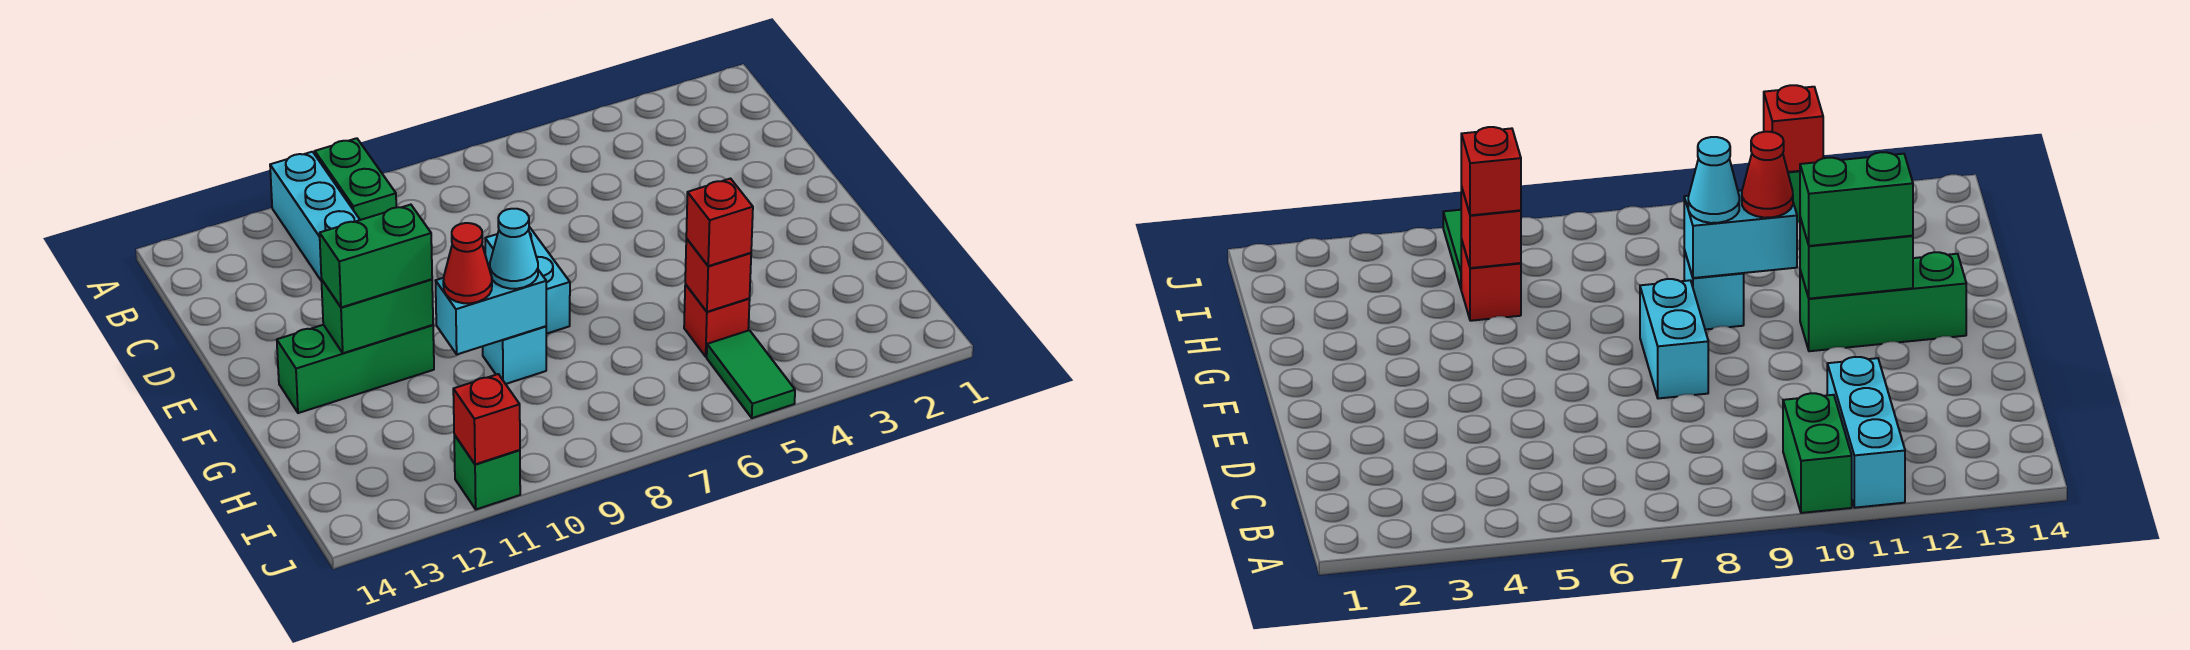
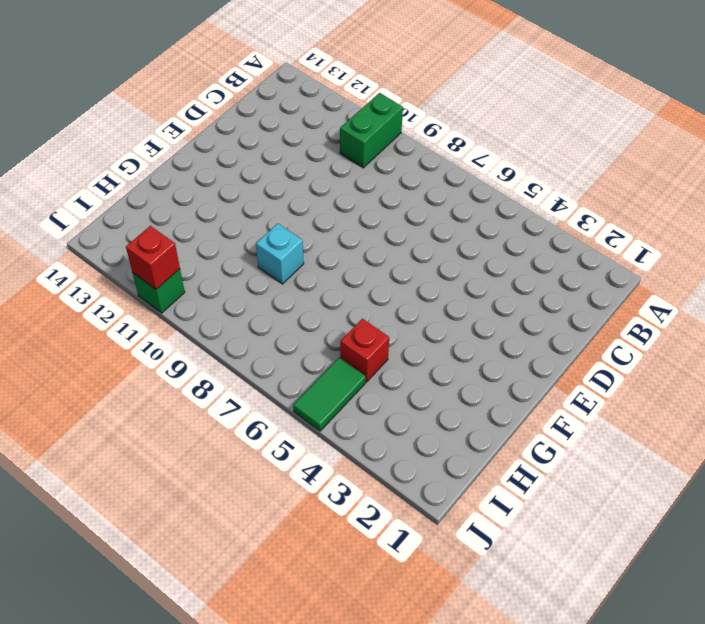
none -> cyan brick A11:C11 level 1
none -> cyan brick E8:F8 level 1
none -> green brick F11:F13 level 1

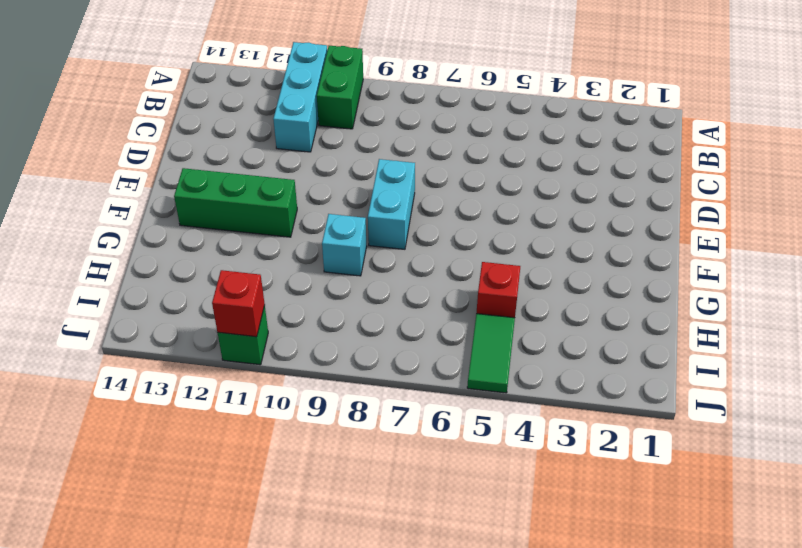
none -> green brick F11:F12 level 2
none -> cyan brick G9:G10 level 2
none -> red brick H5 level 2

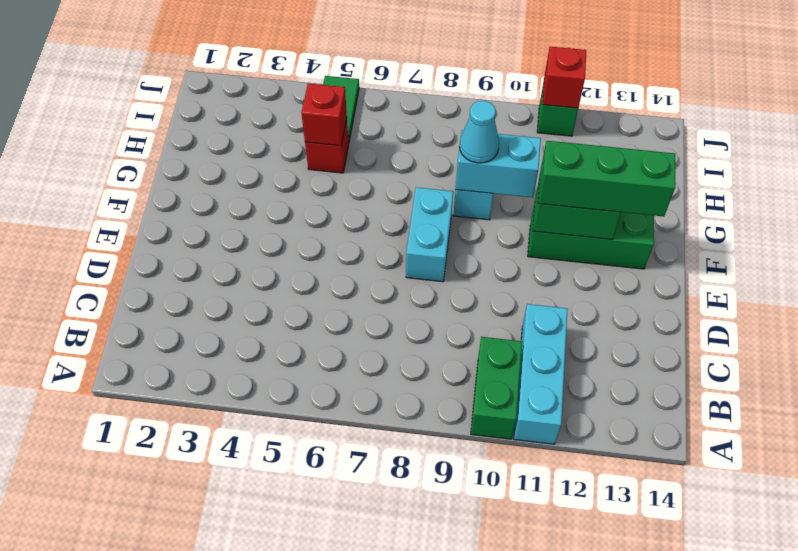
green brick F11:F13 level 3 -> green brick F11:F12 level 3
none -> red cone G10 level 3
none -> red brick H5 level 3

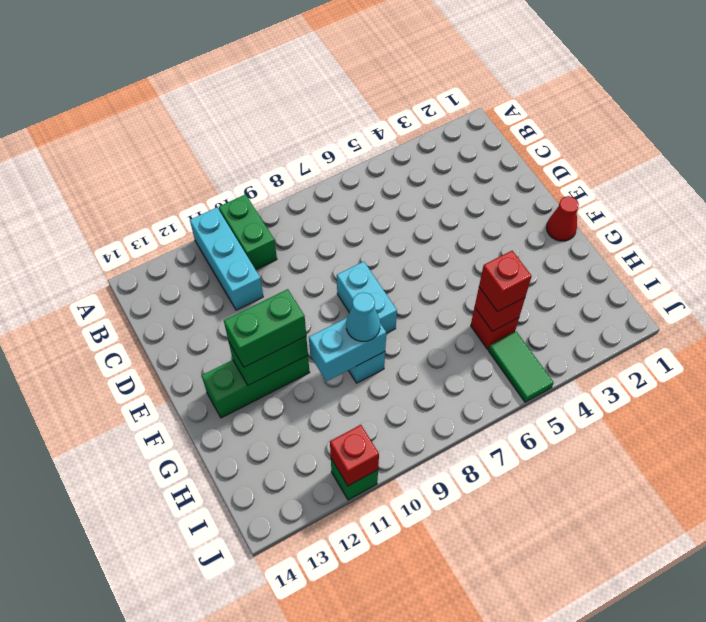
red cone F1 level 1 -> red cone G10 level 3

